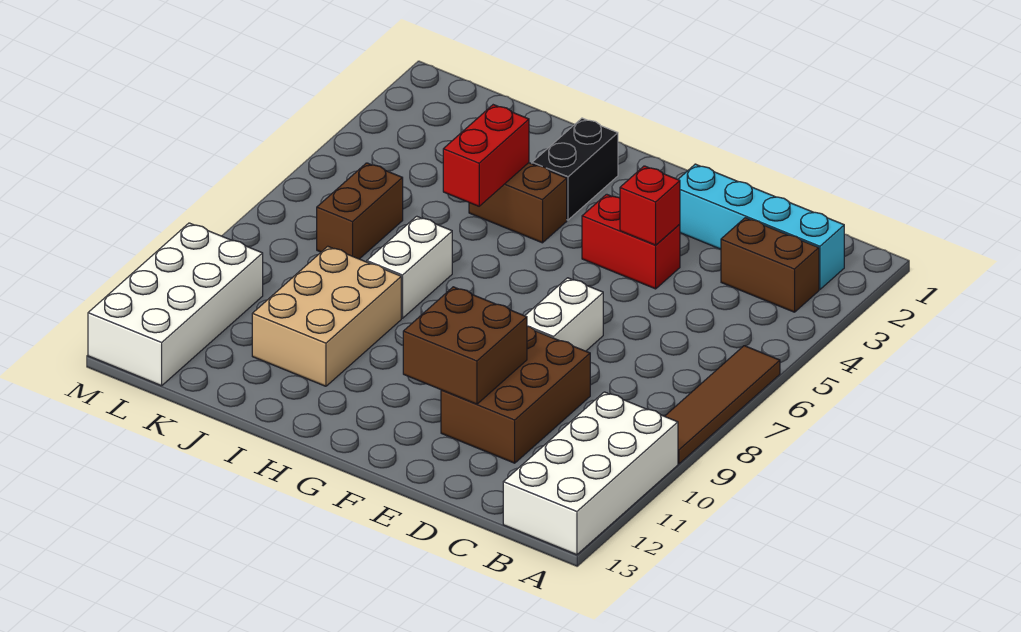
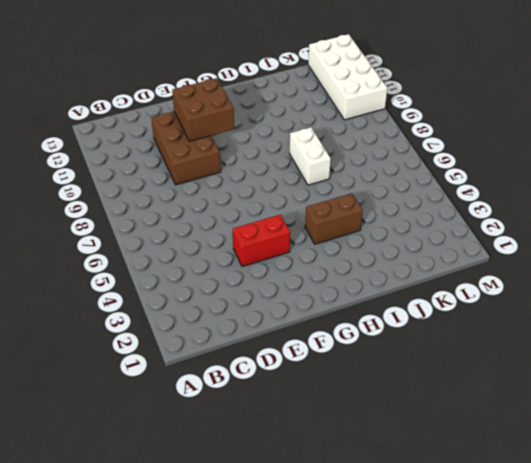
none -> brown tile A6:A9 level 1
none -> white brick A10:B13 level 1
none -> cyan brick B2:E2 level 1

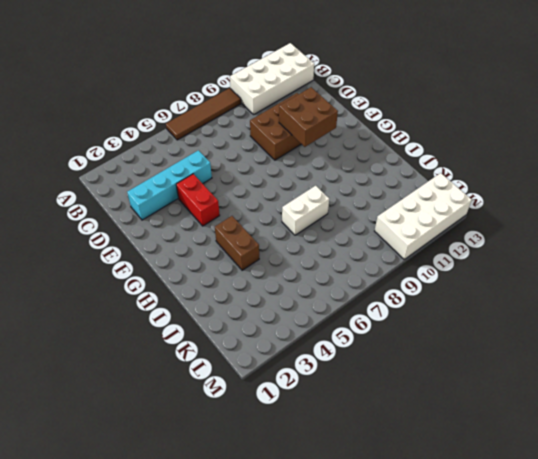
cyan brick D2:D5 level 1 -> cyan brick B2:E2 level 1
none -> brown brick B3:C3 level 1
none -> white brick E7:E8 level 1
none -> black brick H2:H3 level 1

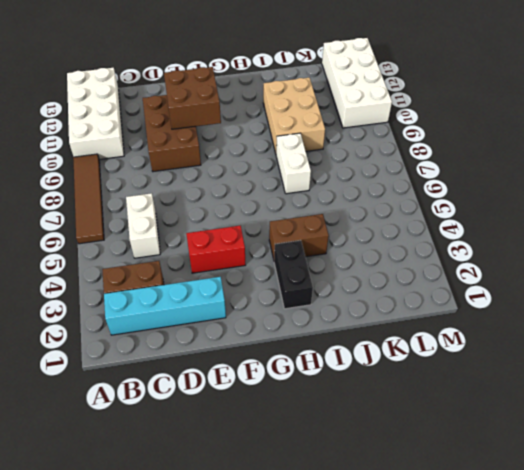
white brick C5:C6 level 1 -> white brick E7:E8 level 1
none -> brown brick K6:K7 level 1
none -> red brick E4 level 2
none -> red brick I4:I5 level 2

